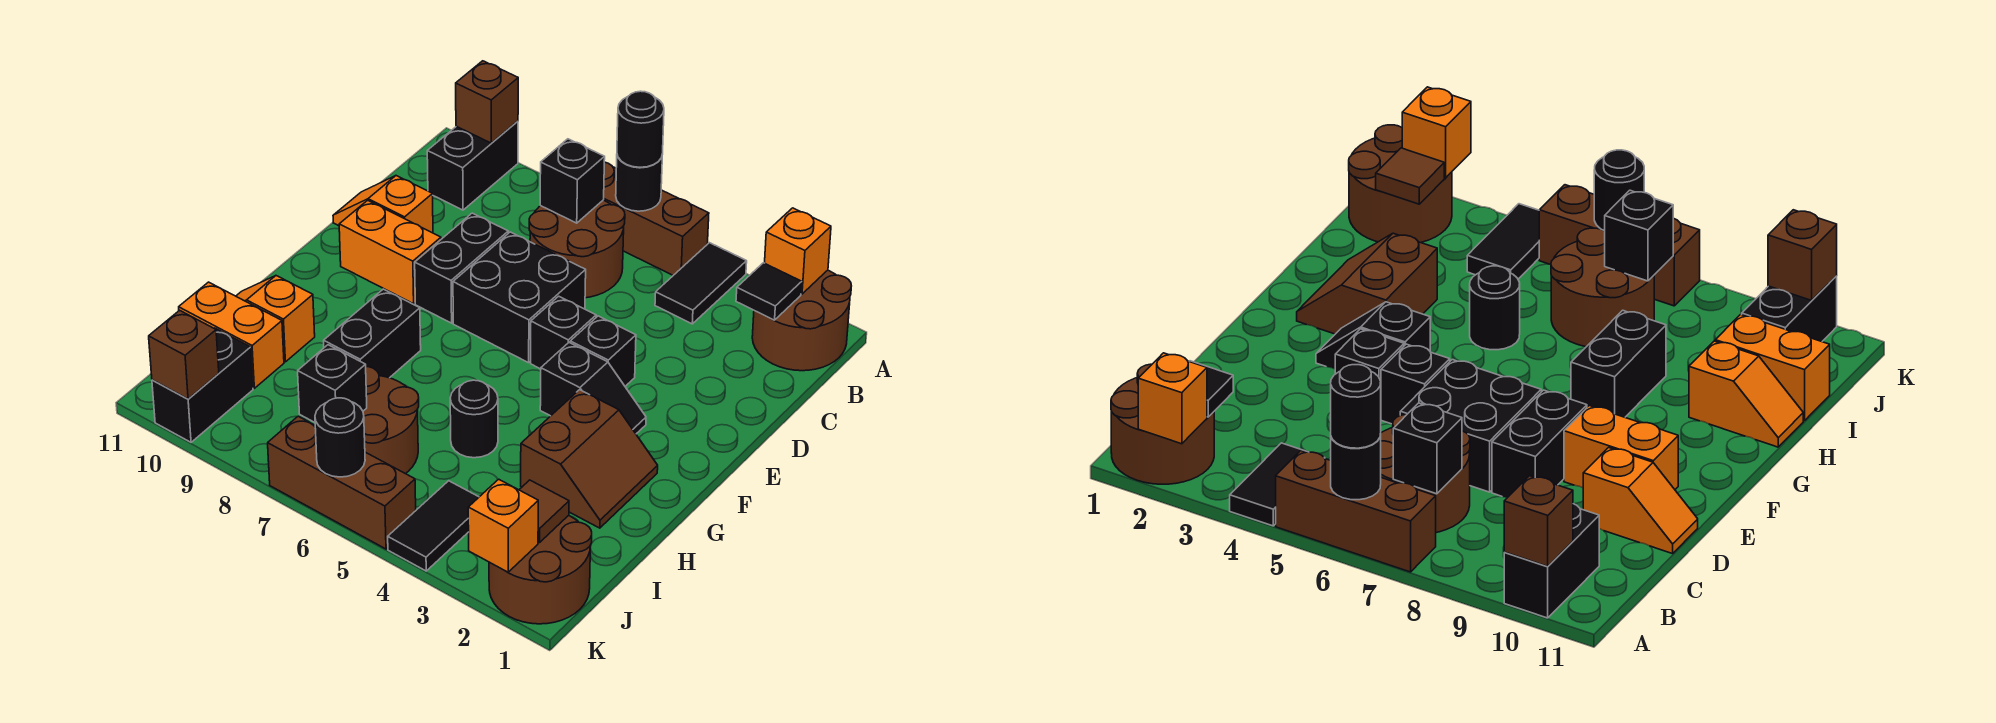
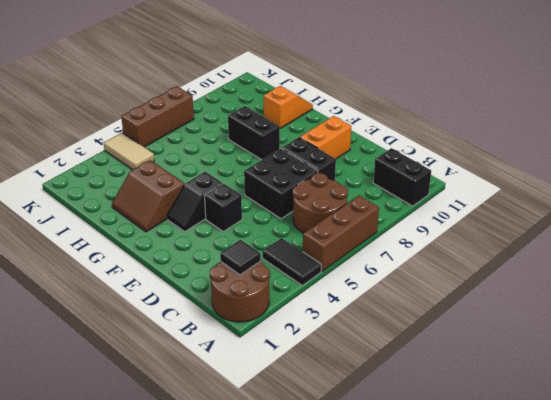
tan tile J4:K4 level 1 -> black tile J4:K4 level 1
none -> orange slope D10:D11 level 1 top 10
none -> black brick E5 level 1
none -> black round brick H5 level 1
none -> brown round brick I6:J7 level 1

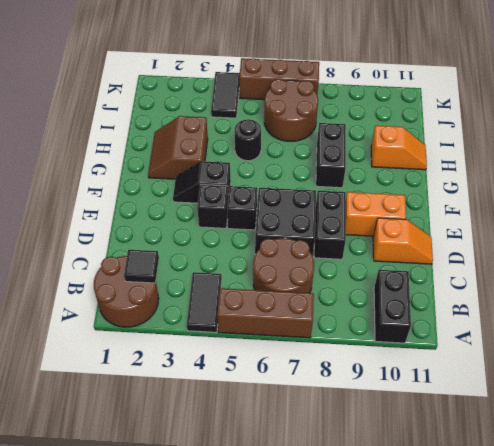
none -> orange brick I10:I11 level 1
none -> brown round brick J1:K2 level 1
none -> black brick J10:K10 level 1
none -> orange brick A2 level 2

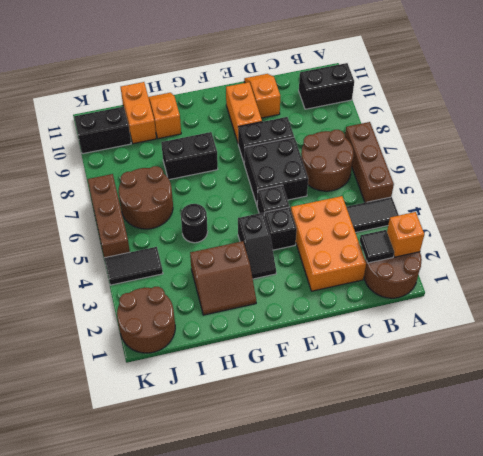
orange brick C2:D4 level 1 -> none
none -> black round brick A6 level 2
none -> brown brick A10 level 2
none -> black brick B7 level 2
none -> brown tile J2 level 2

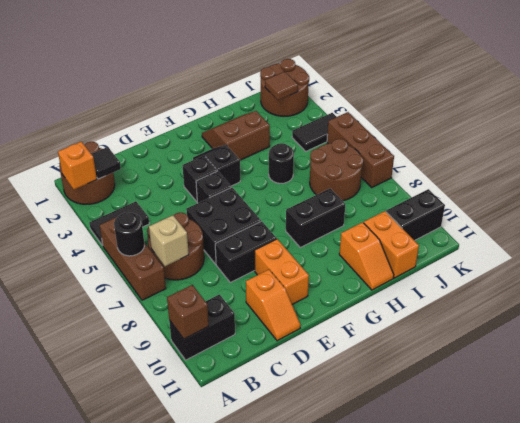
tan brick B7 level 2 -> black brick B7 level 2
none -> black brick J7 level 2
none -> orange brick K2 level 2
none -> black round brick K6 level 2
none -> brown brick K10 level 2

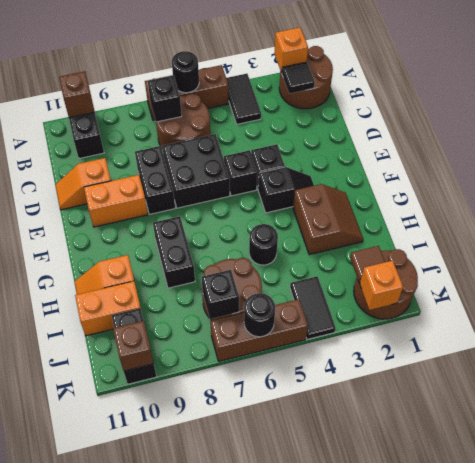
none -> black round brick A6 level 3

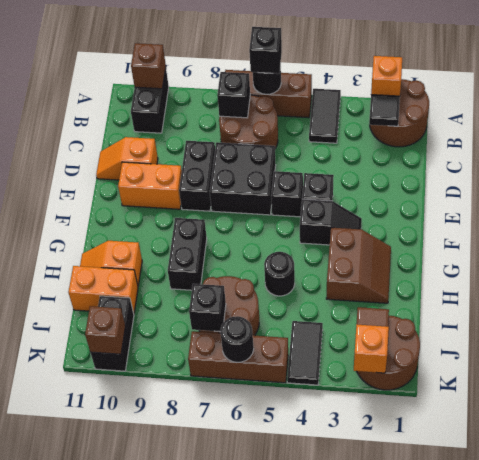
black brick A6 level 3 -> black round brick A6 level 3

